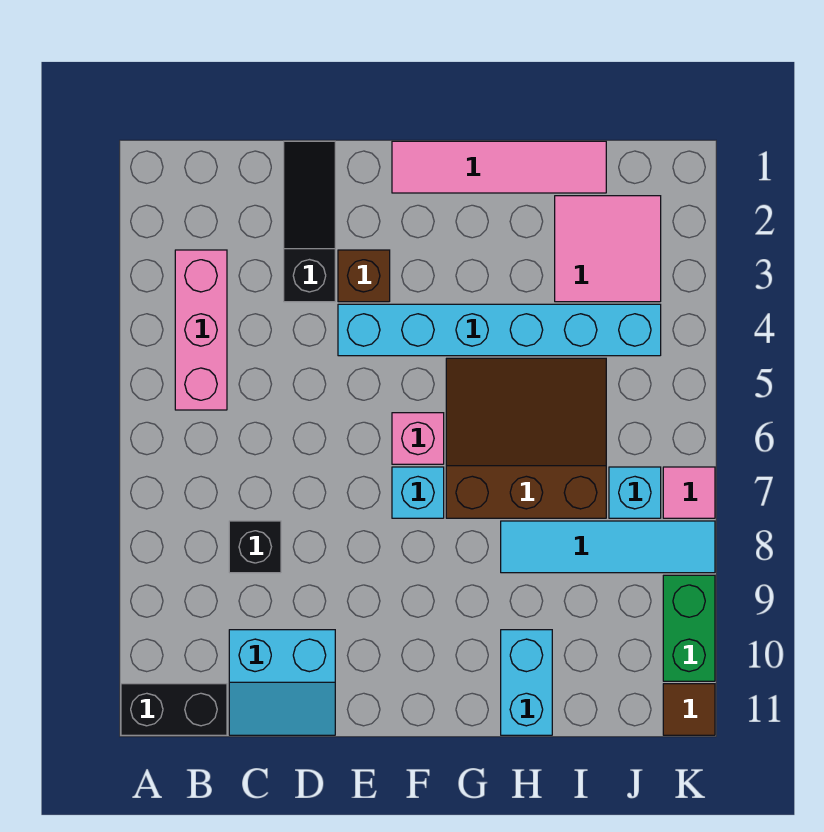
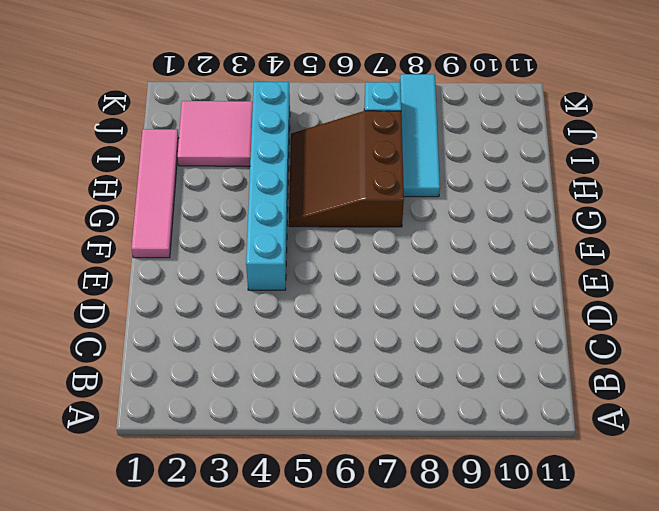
none -> black brick A11:B11 level 1
none -> pink brick B3:B5 level 1
none -> black brick C8 level 1

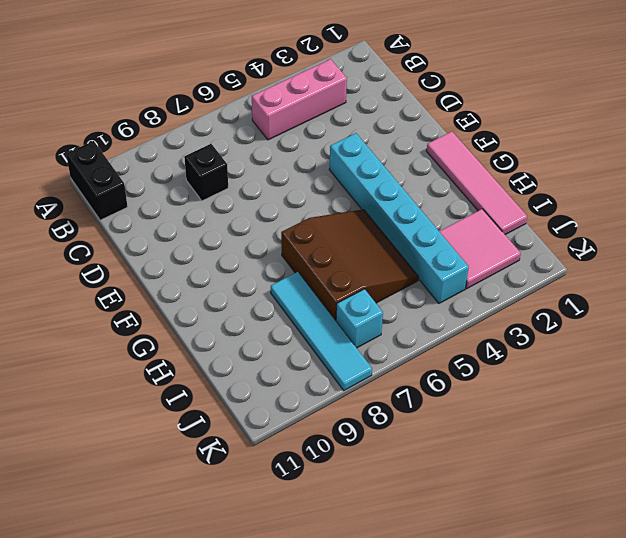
none -> cyan slope C10:D11 level 1 top 10
none -> black slope D1:D3 level 1 top 3
none -> brown brick E3 level 1

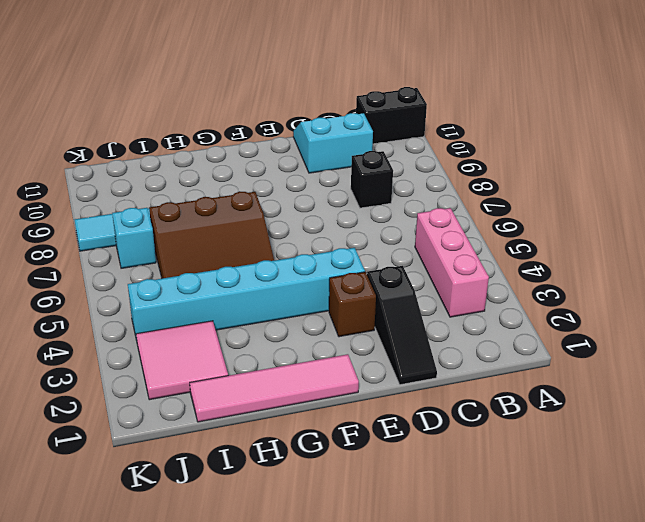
none -> pink brick F6 level 1
none -> cyan brick F7 level 1
none -> cyan brick H10:H11 level 1

